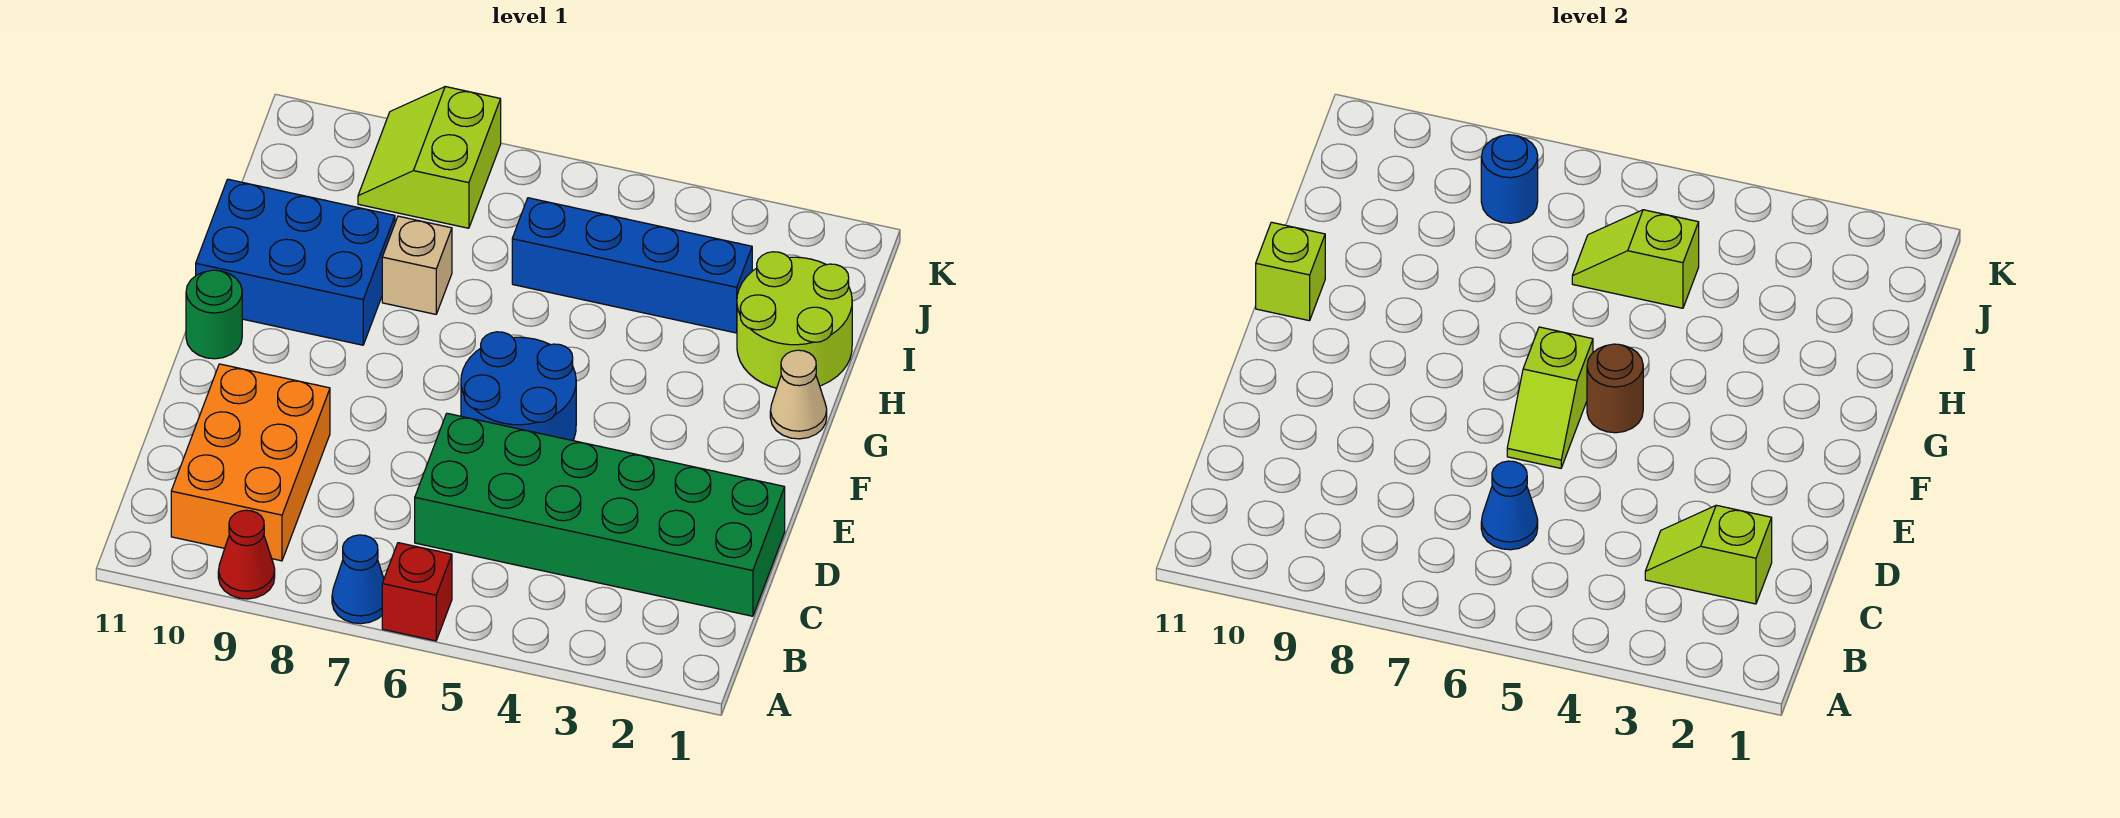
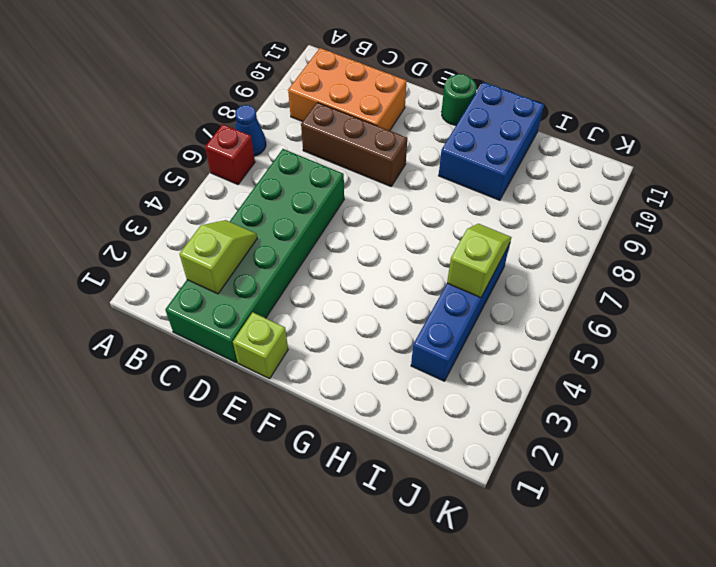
brown brick C8:E8 level 1 -> none
lime brick E1 level 1 -> lime brick G11 level 2
none -> red cone A9 level 1
none -> blue round brick E5:F6 level 1
none -> tan cone G1 level 1

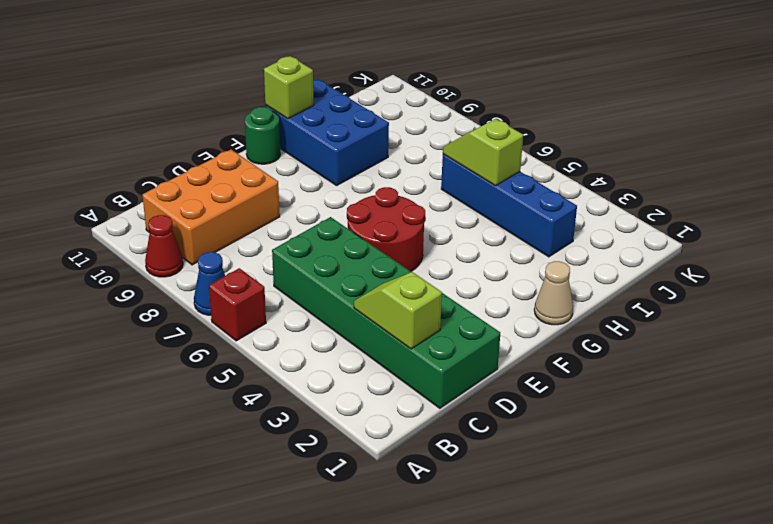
red round brick E5:F6 level 1 -> blue round brick E5:F6 level 1
none -> lime round brick H1:I2 level 1
none -> tan brick H8 level 1
none -> lime slope J8:K9 level 1 top 8

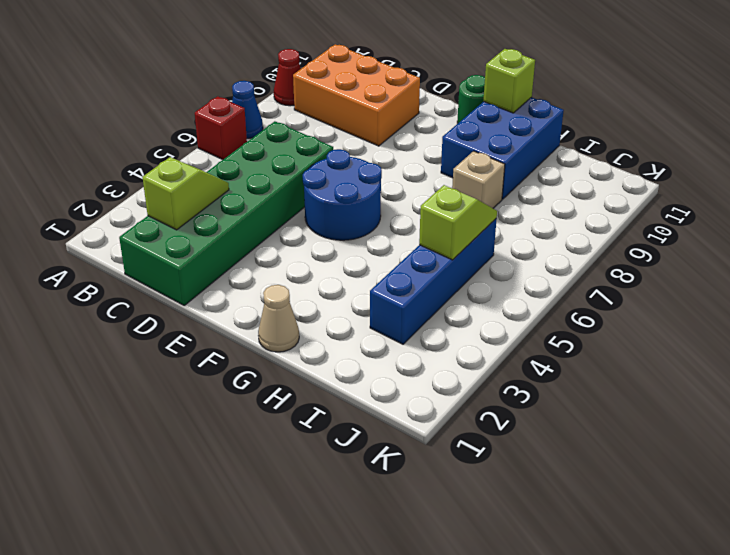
none -> lime round brick H1:I2 level 1
none -> lime slope J8:K9 level 1 top 8
none -> blue cone C6 level 2

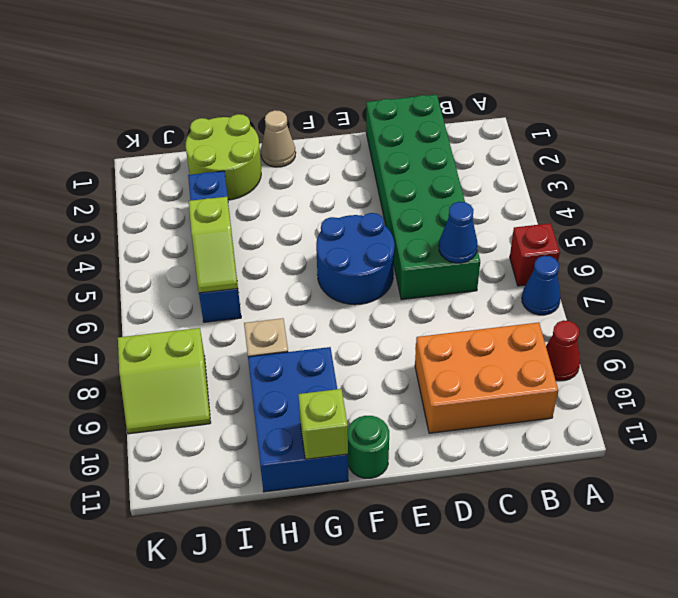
none -> lime slope C2:C3 level 2 top 2
none -> lime slope E6:F6 level 2 top F
none -> brown round brick F5 level 2

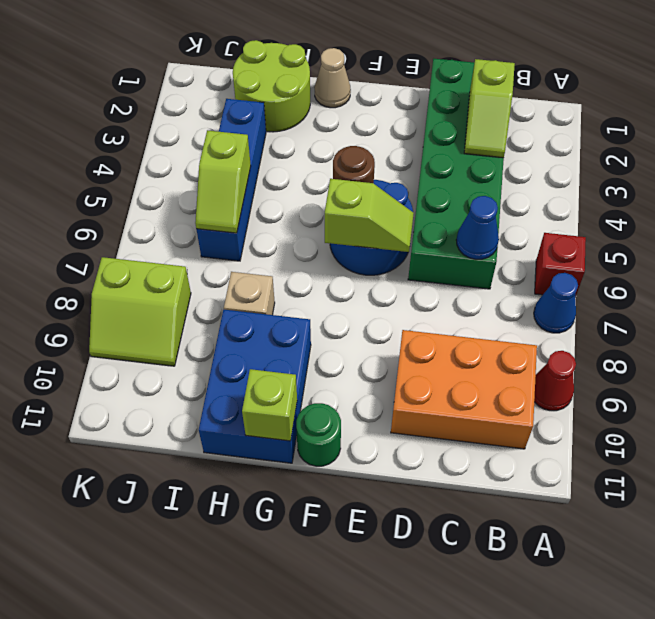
none -> blue round brick J8 level 2

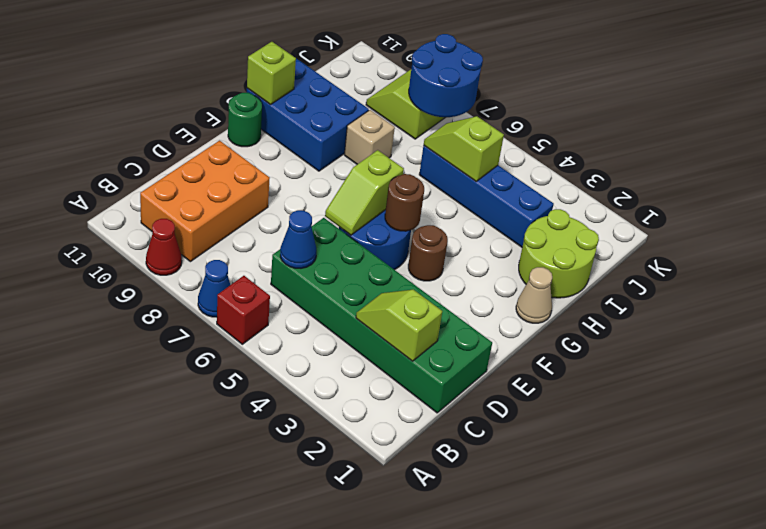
brown round brick F4 level 1 -> none
blue round brick J7:K8 level 2 -> blue round brick J8 level 2

